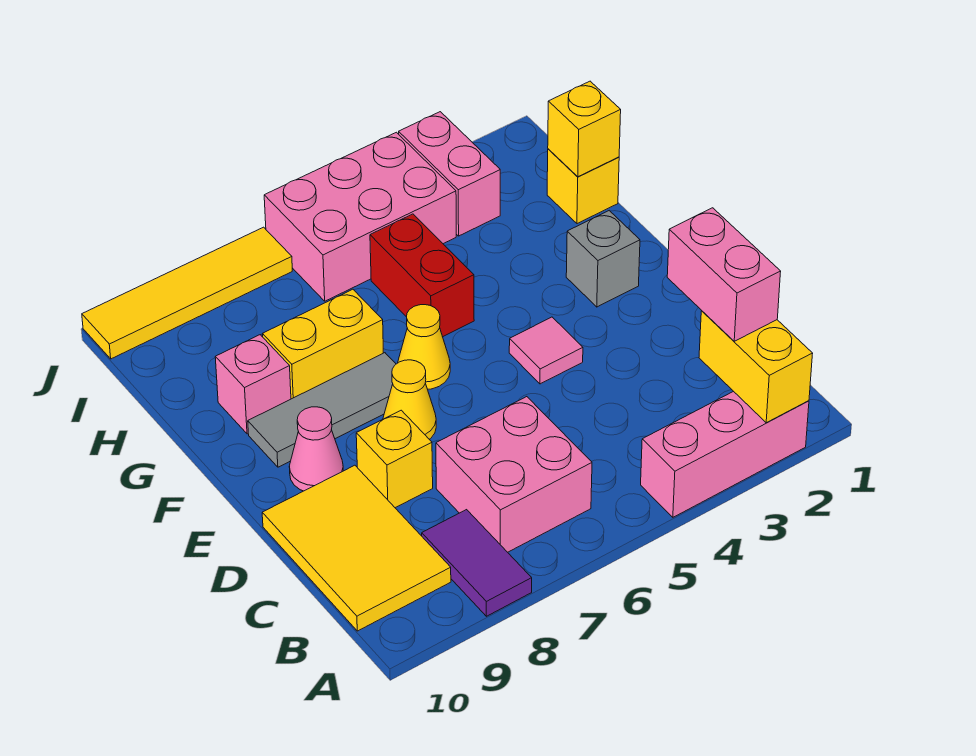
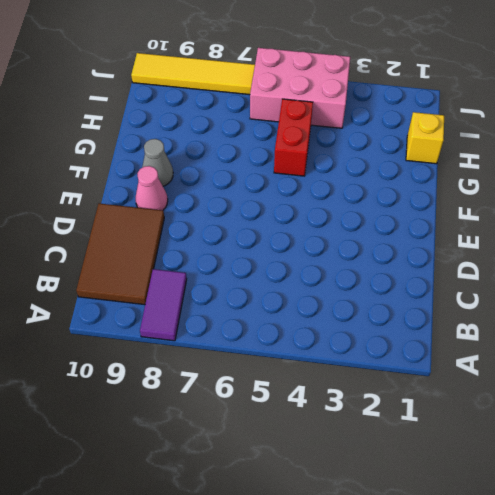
brown tile B9:D10 level 1 -> yellow tile B9:D10 level 1
grey cone F9 level 1 -> grey tile F7:F9 level 1
none -> pink brick A2:A4 level 1
none -> pink brick B6:C7 level 1
none -> yellow brick D8 level 1

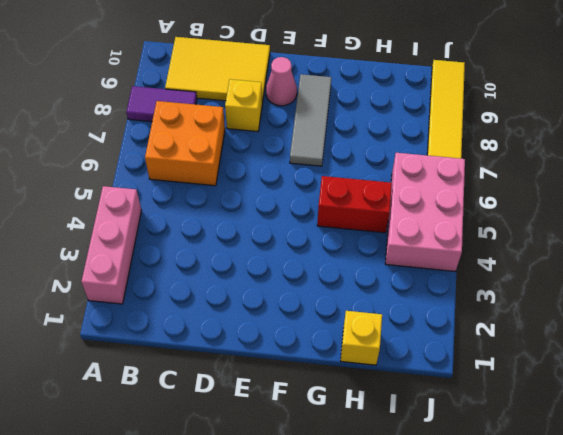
orange brick B6:C7 level 1 -> pink brick B6:C7 level 1
none -> pink tile E4 level 1
none -> yellow cone E7 level 1
none -> grey brick F2 level 1

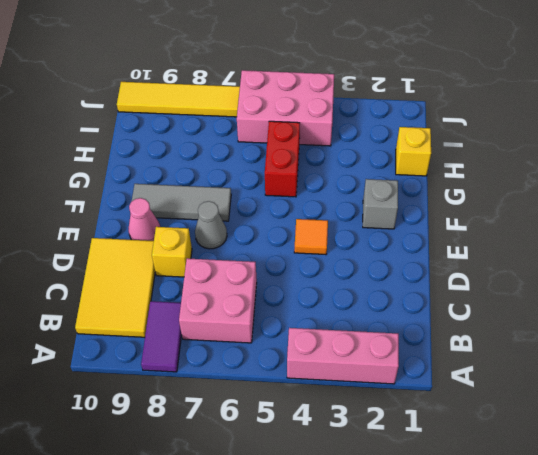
orange tile E4 level 1 -> pink tile E4 level 1
grey cone E7 level 1 -> yellow cone E7 level 1
none -> yellow cone F6 level 1
none -> yellow brick G7:G8 level 1
none -> pink brick G9 level 1

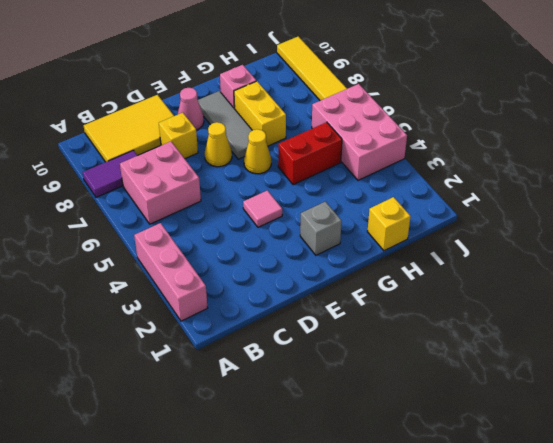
none -> pink brick I3:J3 level 1
none -> yellow brick A2:B2 level 2
none -> yellow brick H1 level 2

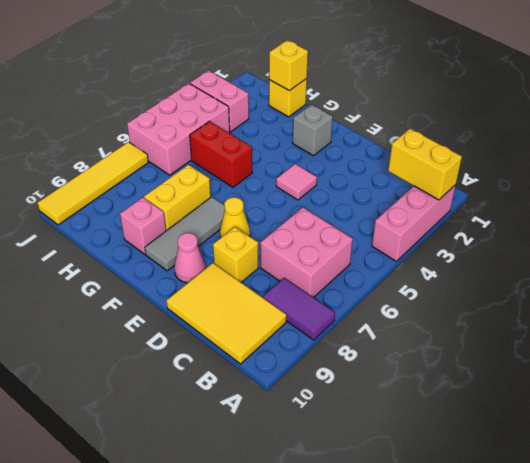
none -> yellow cone F6 level 1
none -> pink brick B2:C2 level 3

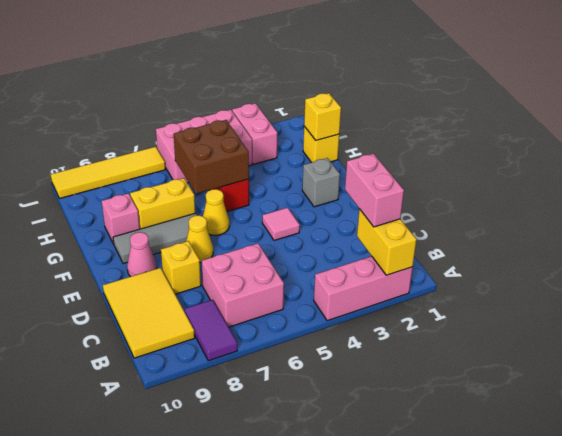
brown brick G5:H6 level 2 -> none

